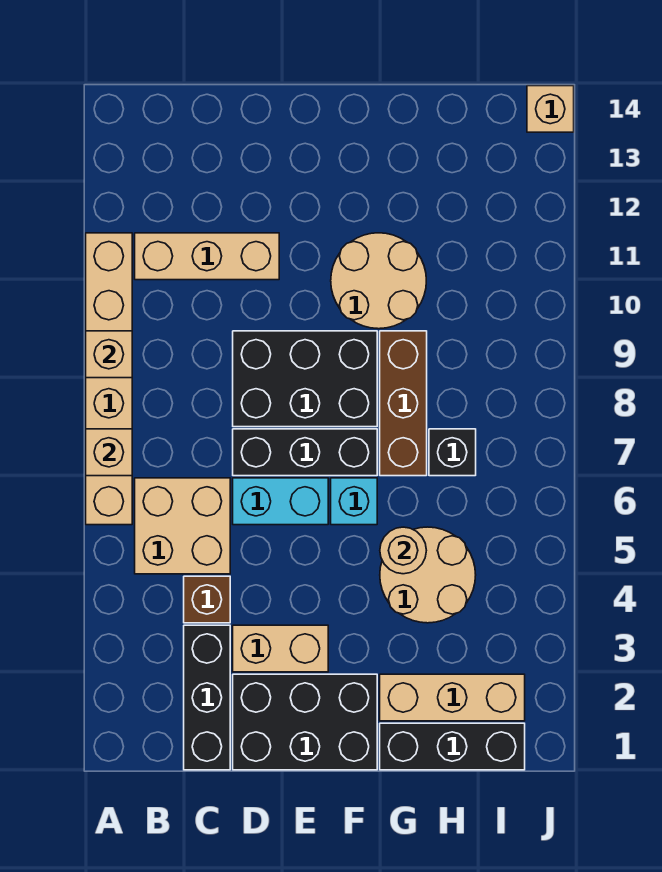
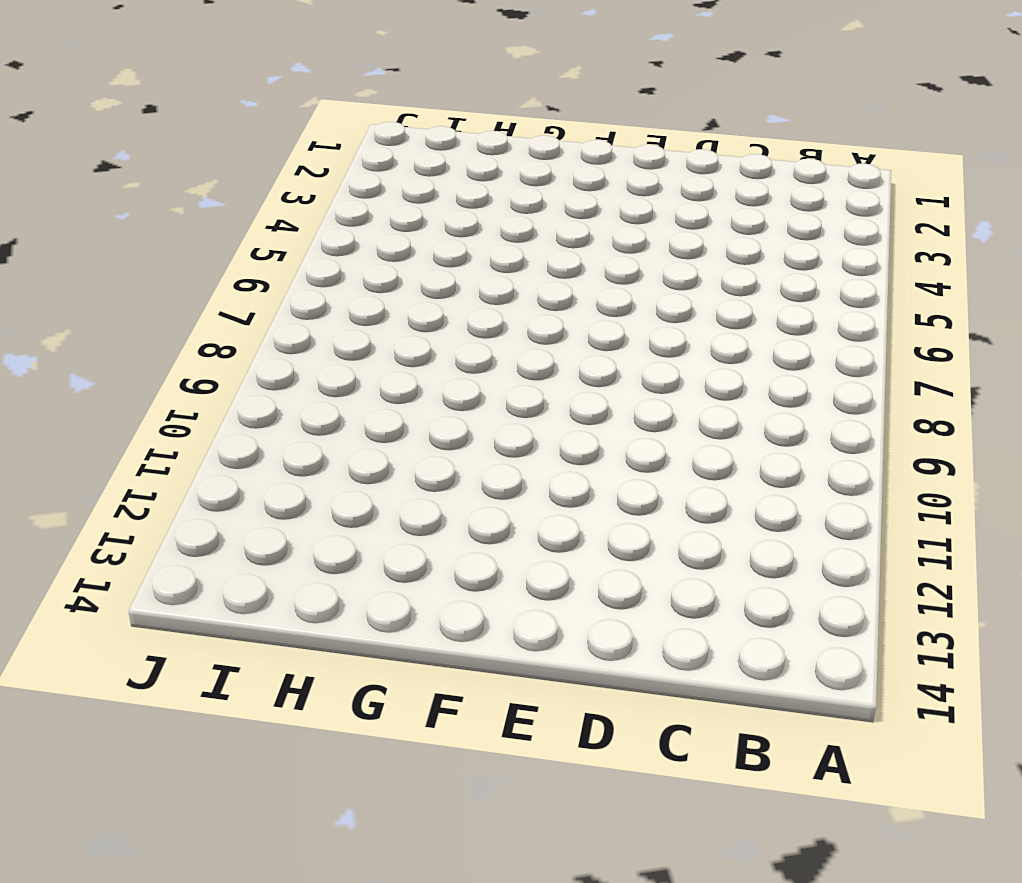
none -> tan brick A6:A11 level 1
none -> tan brick B5:C6 level 1
none -> tan brick B11:D11 level 1

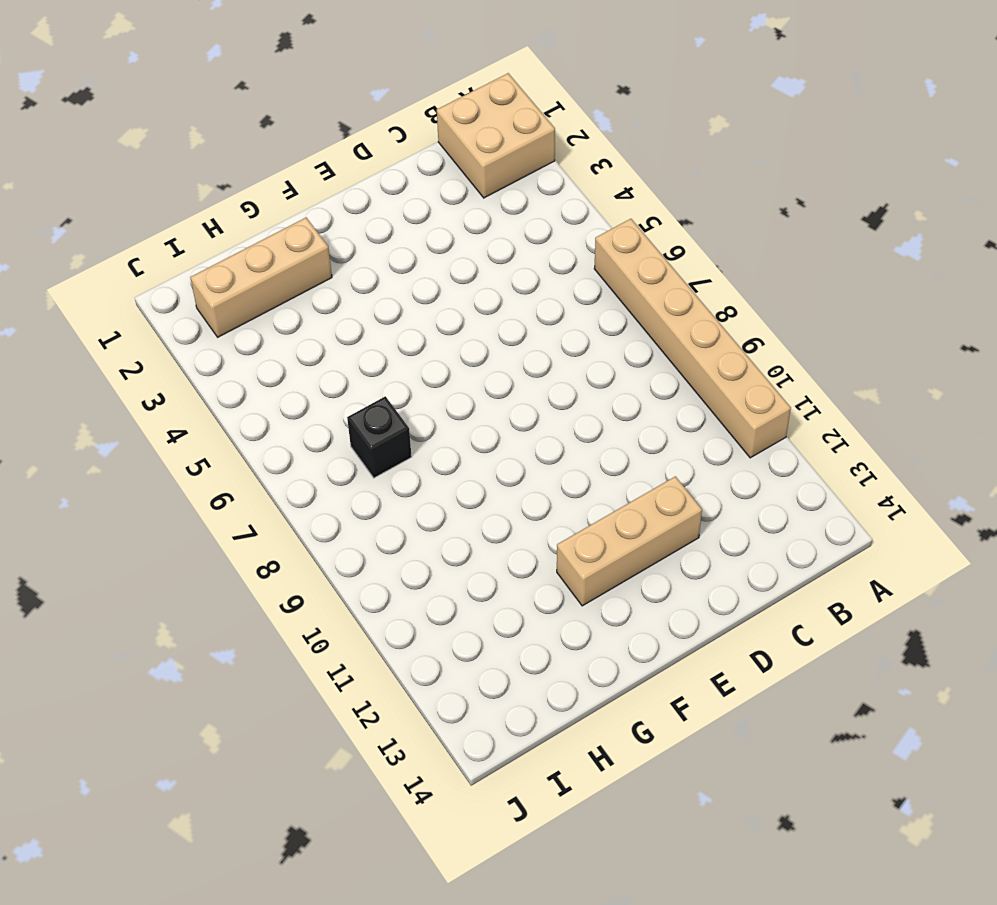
tan brick A1:B2 level 1 -> tan brick B5:C6 level 1
tan brick D12:F12 level 1 -> tan brick B11:D11 level 1
none -> black brick C1:C3 level 1
none -> brown brick C4 level 1
none -> black brick D1:F2 level 1

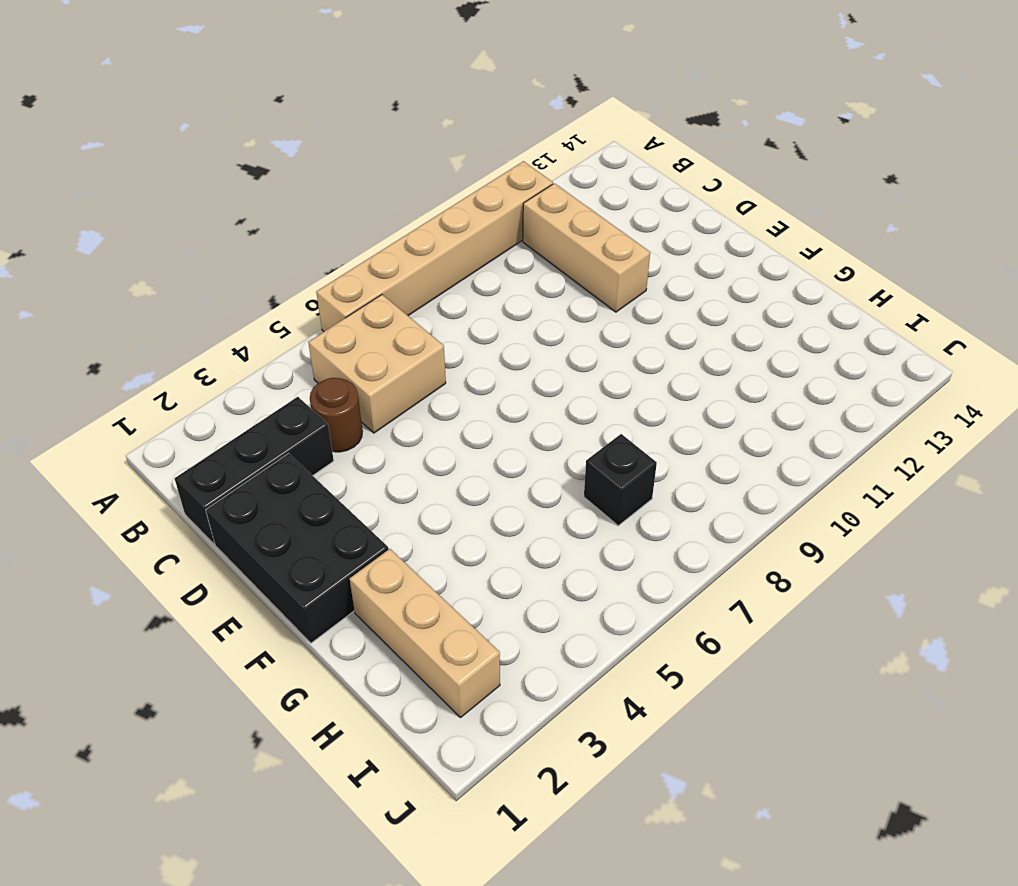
brown round brick C4 level 1 -> brown brick C4 level 1
none -> tan brick D3:E3 level 1
none -> cyan brick D6:E6 level 1
none -> black brick D7:F7 level 1

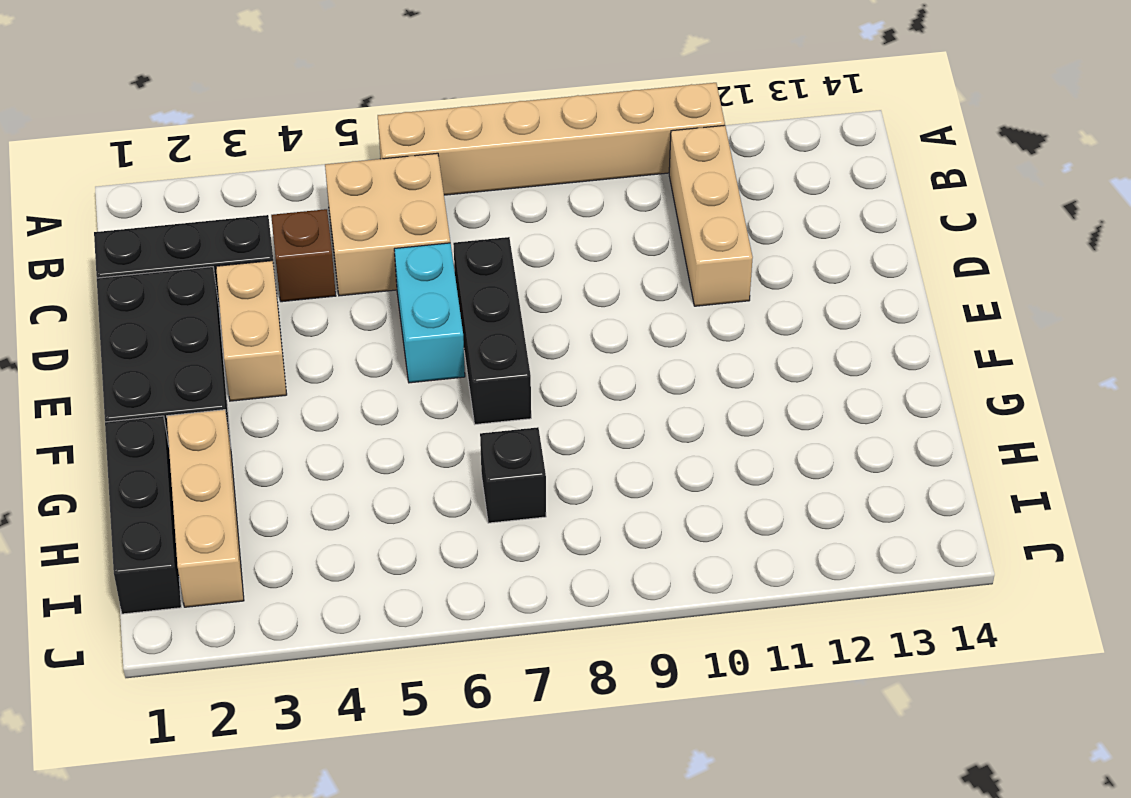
none -> black brick D8:F9 level 1
none -> cyan brick F6 level 1
none -> tan round brick F10:G11 level 1

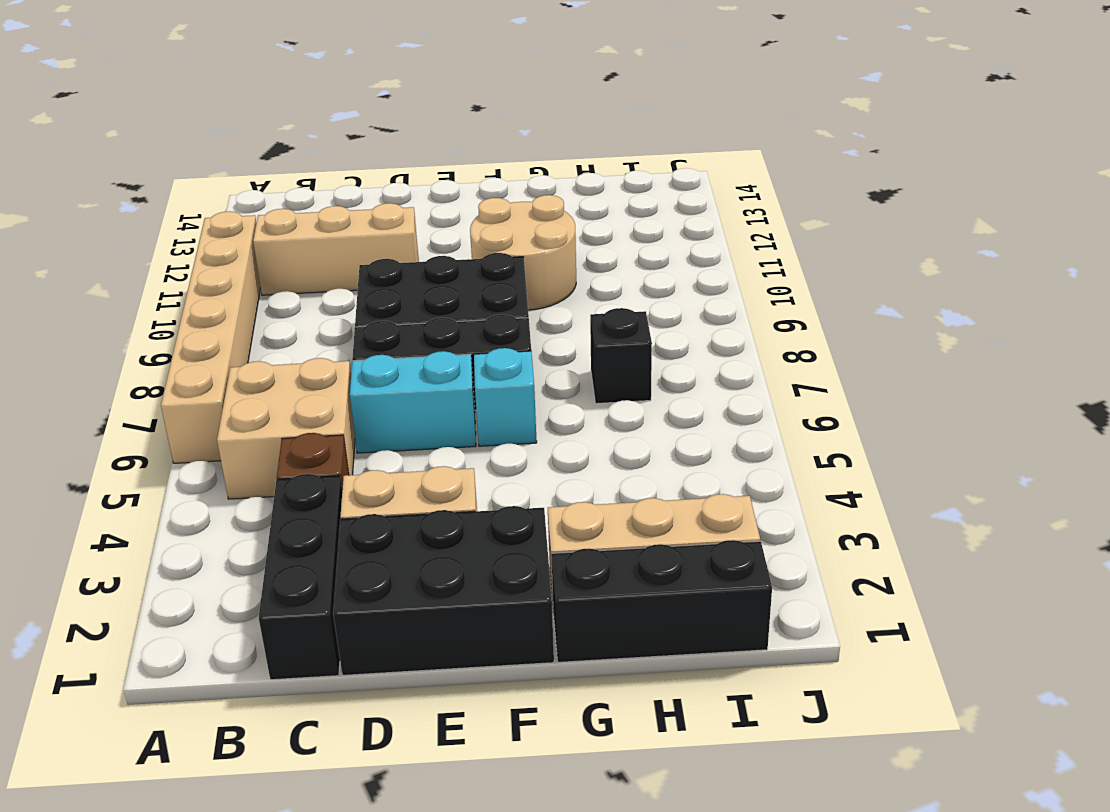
none -> tan round brick G4:H5 level 1
none -> brown brick G7:G9 level 1
none -> tan brick J14 level 1

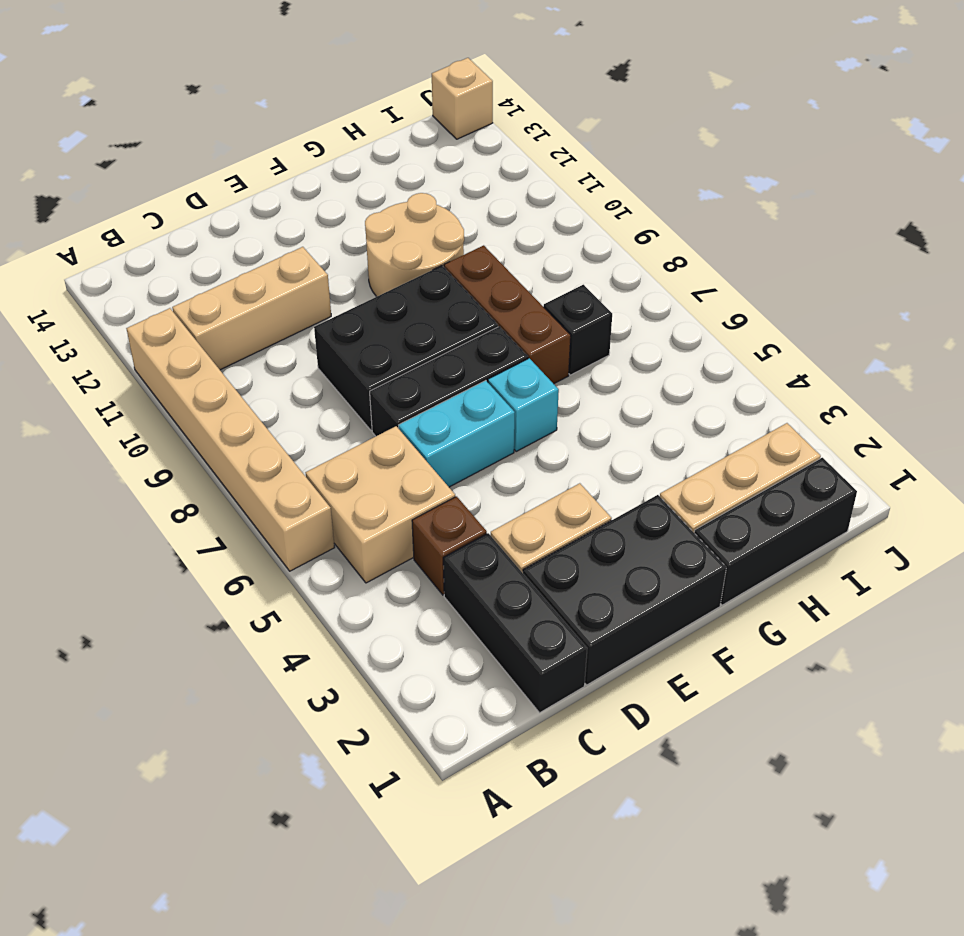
none -> tan round brick G4:H5 level 1
none -> tan brick A7 level 2
none -> tan brick A9 level 2

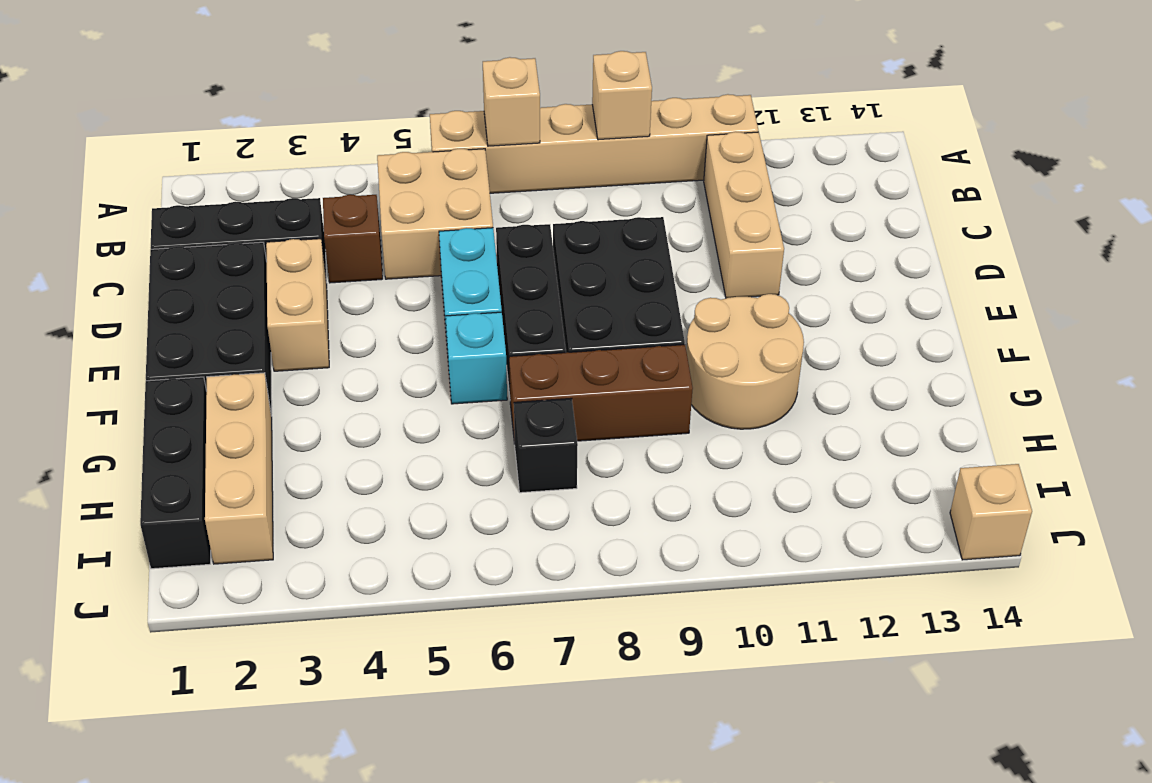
none -> tan round brick G4:H5 level 1
none -> tan round brick G5 level 2

